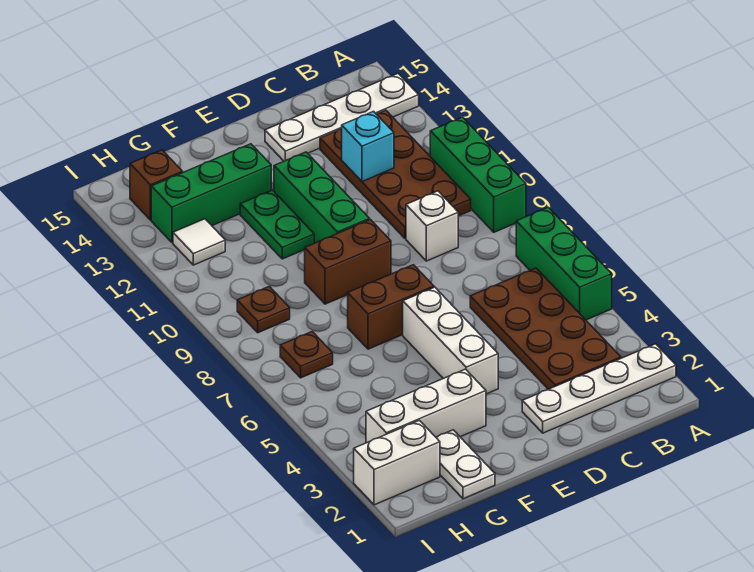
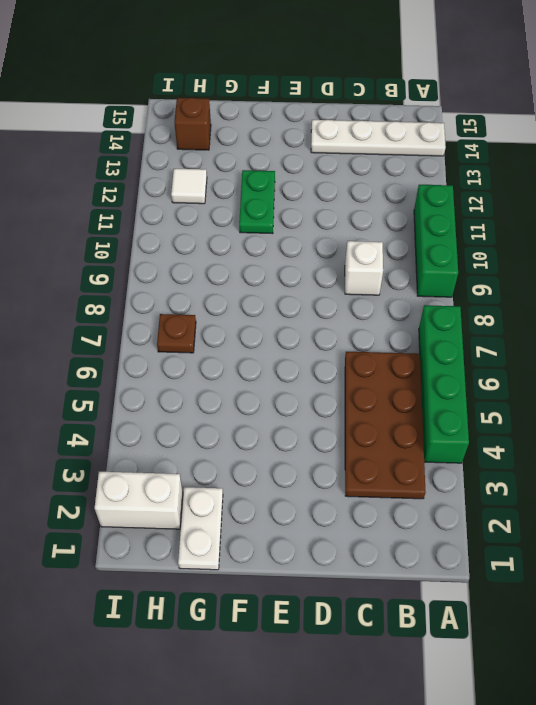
green brick A4:A7 level 1 -> green brick A5:A7 level 1
none -> white plate A2:D2 level 1
none -> brown plate B10:C13 level 1
none -> white brick E4:E6 level 1

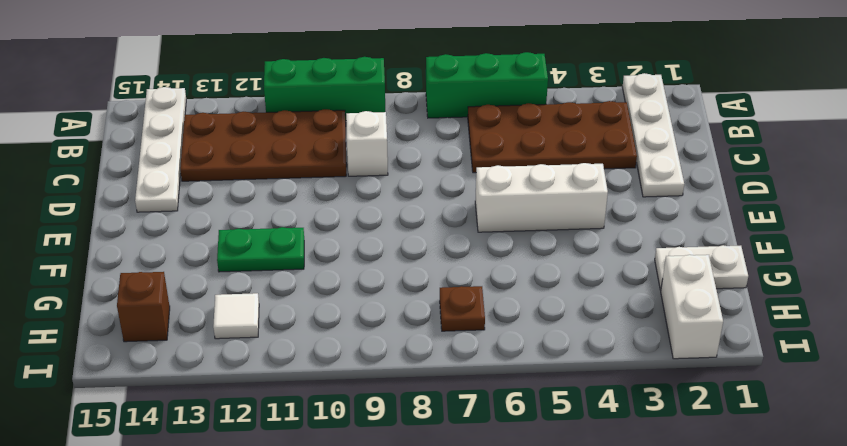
none -> brown brick E7:F7 level 1
none -> brown brick E9:F9 level 1
none -> green brick E10:E12 level 1

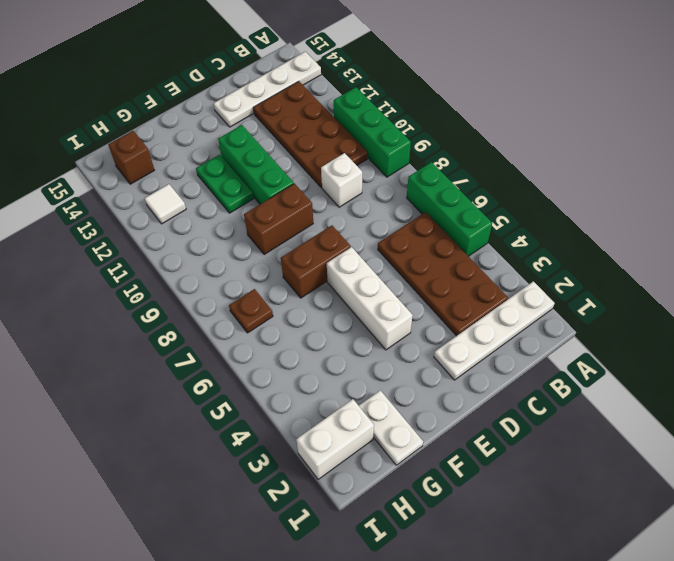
none -> white brick F3:H3 level 1
none -> green brick F13:H13 level 1
none -> brown plate H9 level 1

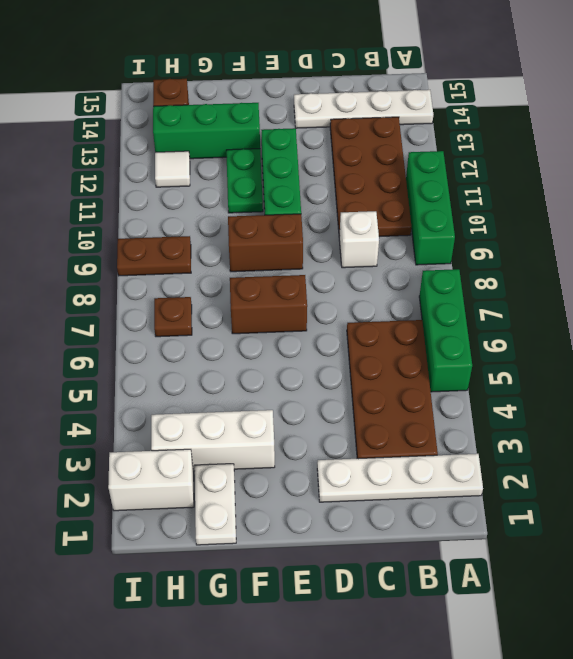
brown plate H9:I9 level 1 -> brown plate H9 level 1
none -> white brick E4:E6 level 1
none -> cyan brick C12 level 2

